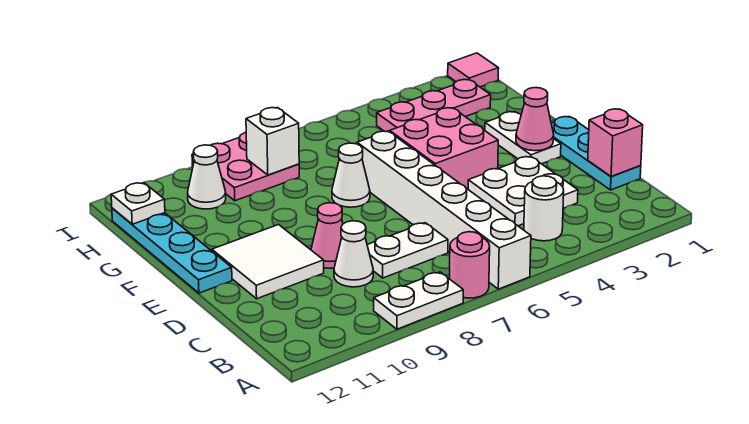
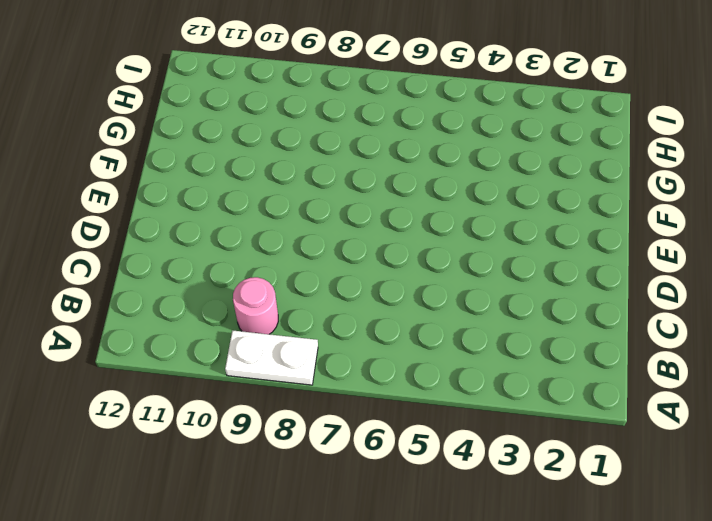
pink round brick B9 level 1 -> pink round brick A7 level 1
none -> white brick A6:F6 level 1
none -> white round brick B4 level 1
none -> cyan plate C1:E1 level 1

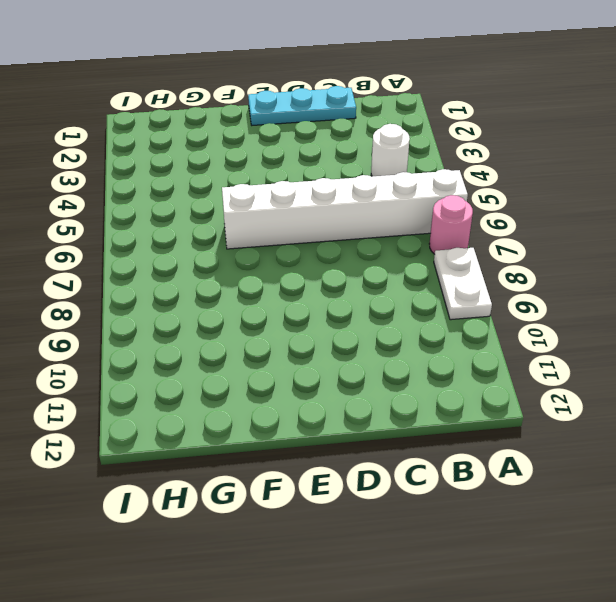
none -> white plate C3:D4 level 1
none -> white plate C7:C8 level 1
none -> white cone C9 level 1

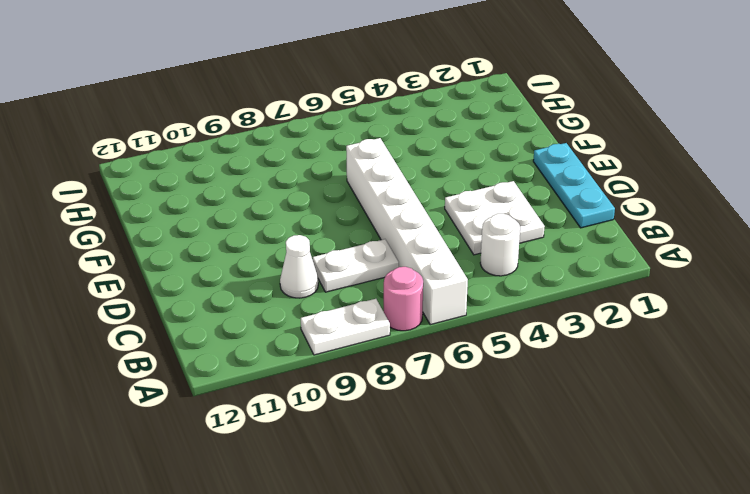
none -> pink cone D9 level 1
none -> white tile D10:E11 level 1
none -> white plate E2:F2 level 1

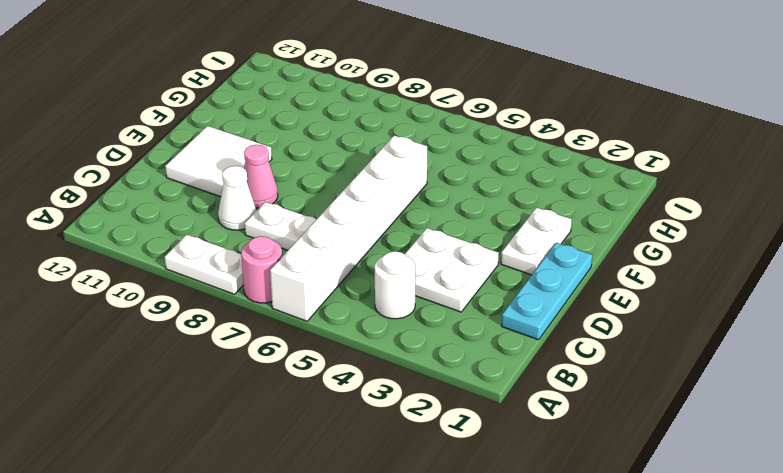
none -> pink brick E4:F5 level 1
none -> cyan plate E12:H12 level 1
none -> white cone F7 level 1

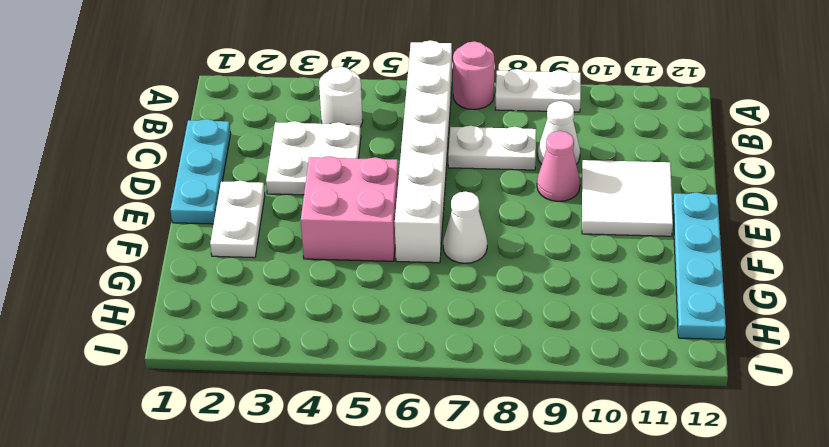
none -> pink plate H2:H4 level 1
none -> pink plate H8:I9 level 1
none -> white cone H10 level 1

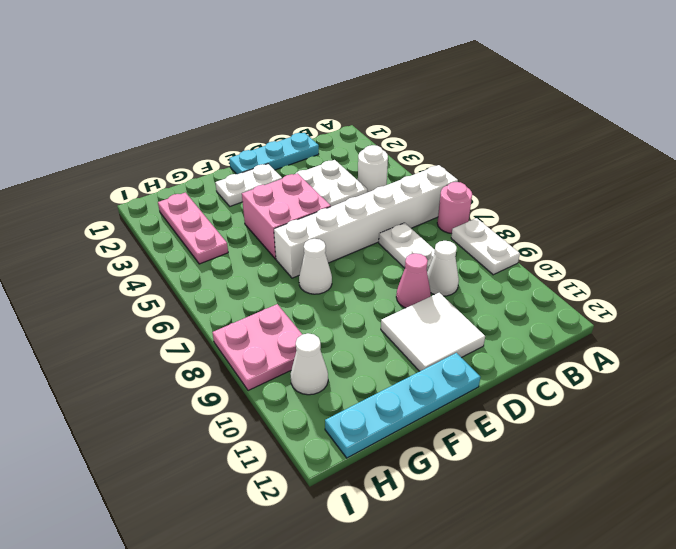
none -> pink tile I1 level 1
none -> pink brick C1 level 2
none -> pink cone E2 level 2

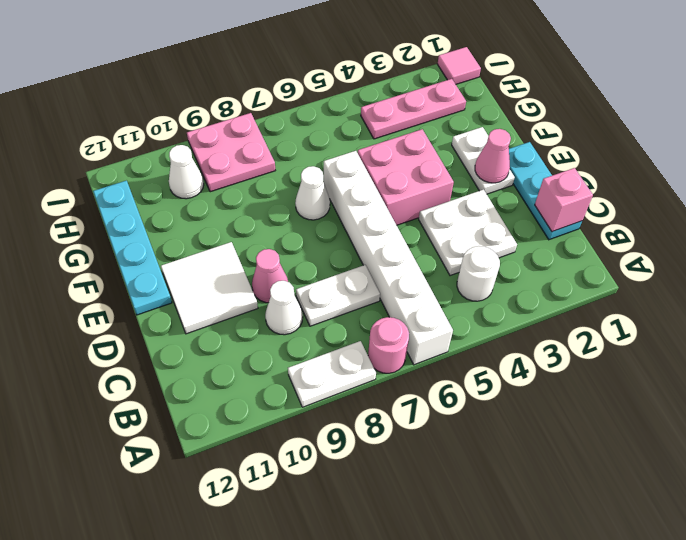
none -> white brick H8 level 2
none -> white plate H12 level 2

